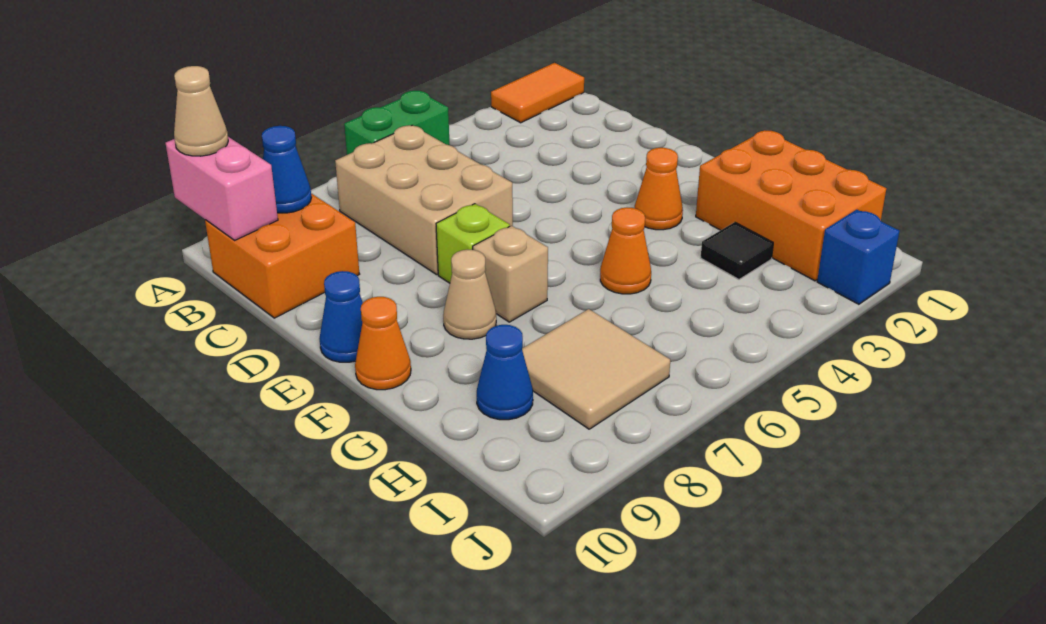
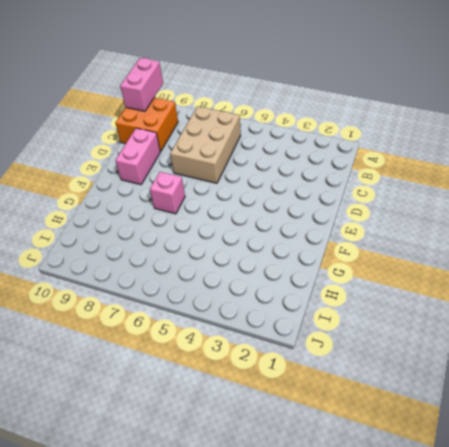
pink brick D9:E9 level 1 -> none
pink brick F7 level 1 -> tan brick F7 level 1
none -> orange tile A1:A2 level 1
none -> green brick A5:A6 level 1
none -> lime brick E7 level 1

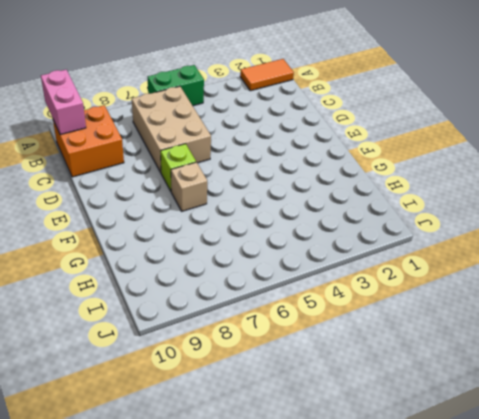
none -> blue cone E10 level 1
none -> orange cone F3 level 1
none -> tan cone F8 level 1

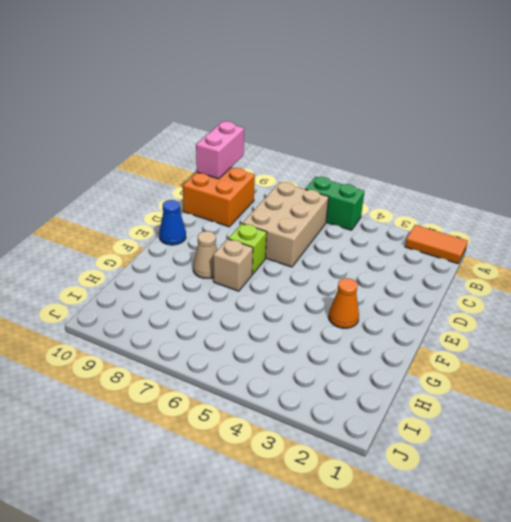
none -> orange cone F10 level 1
none -> orange brick G1:I2 level 1
none -> orange cone G5 level 1

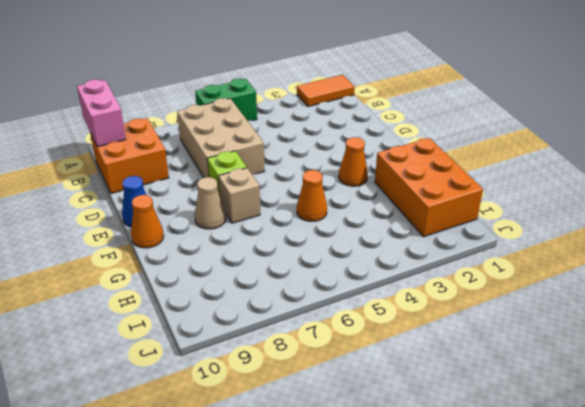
none -> black tile H3 level 1
none -> tan tile H7:I8 level 1
none -> blue cone H9 level 1

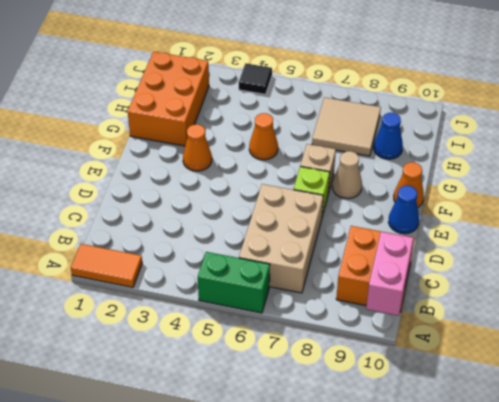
black tile J4 level 1 -> black tile H3 level 1
none -> blue brick J2 level 1
none -> blue cone B9 level 2
none -> tan cone A10 level 3

